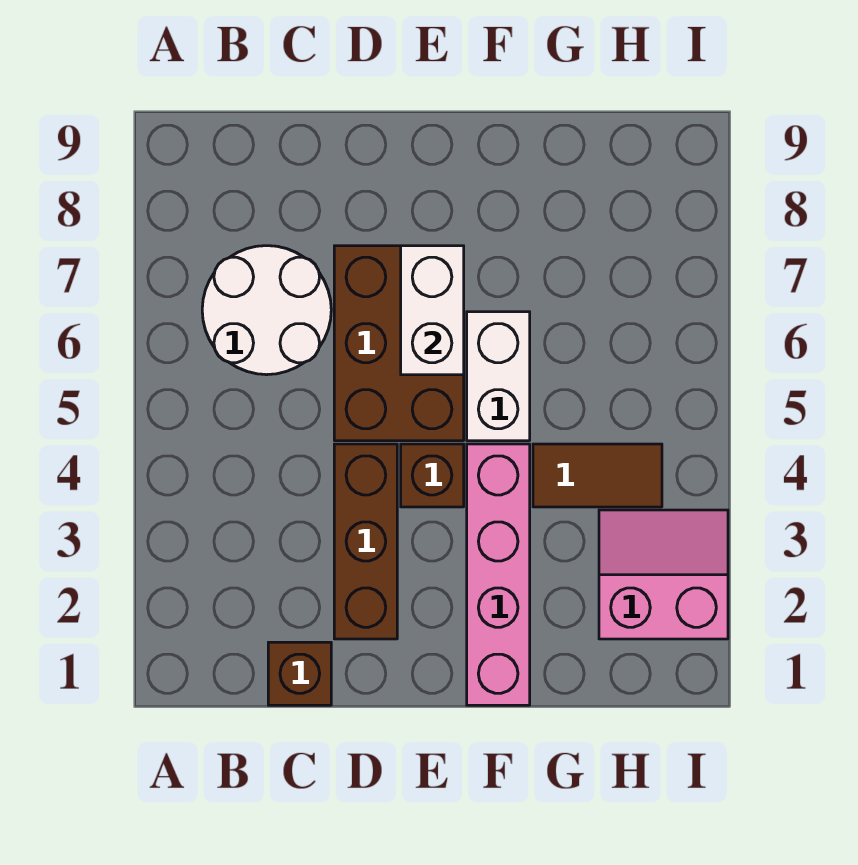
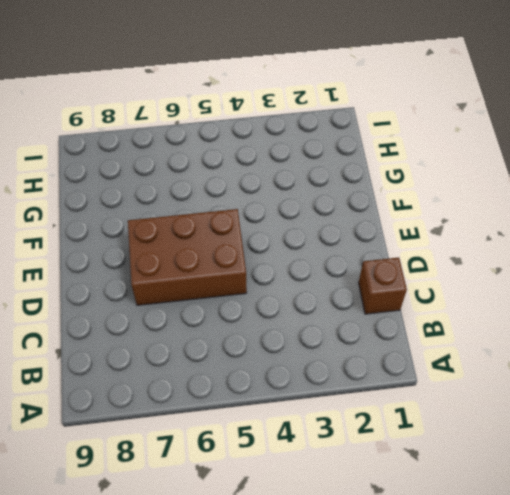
none -> white round brick B6:C7 level 1
none -> brown brick D2:D4 level 1

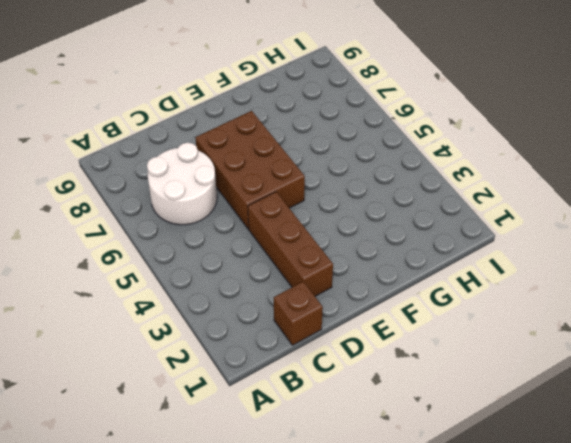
none -> brown brick E4 level 1
none -> pink brick F1:F4 level 1

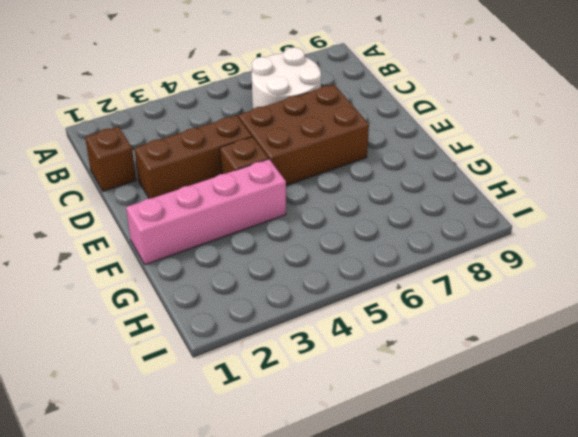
none -> white brick F5:F6 level 1
none -> brown tile G4:H4 level 1

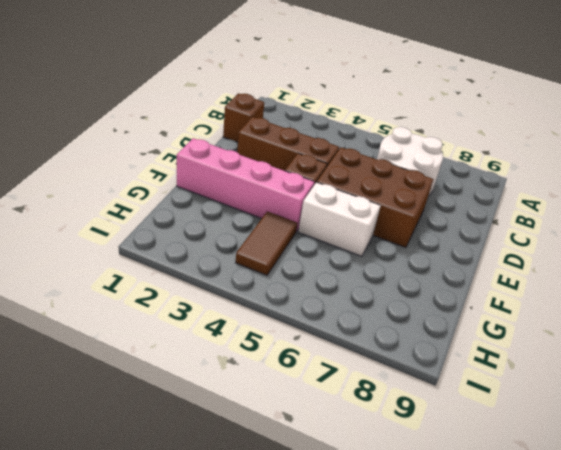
none -> pink slope H2:I3 level 1 top 2
none -> white brick E6:E7 level 2

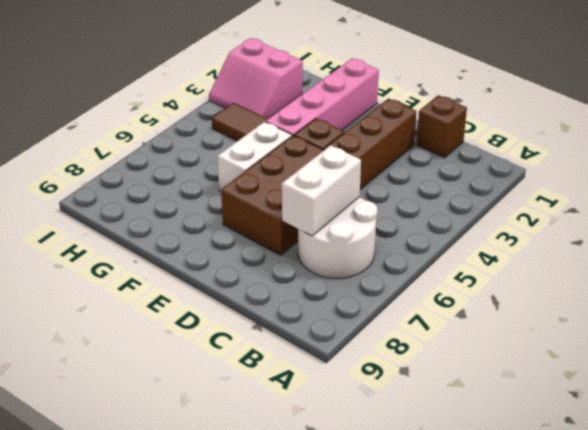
white brick C6:C7 level 2 -> white brick E6:E7 level 2

